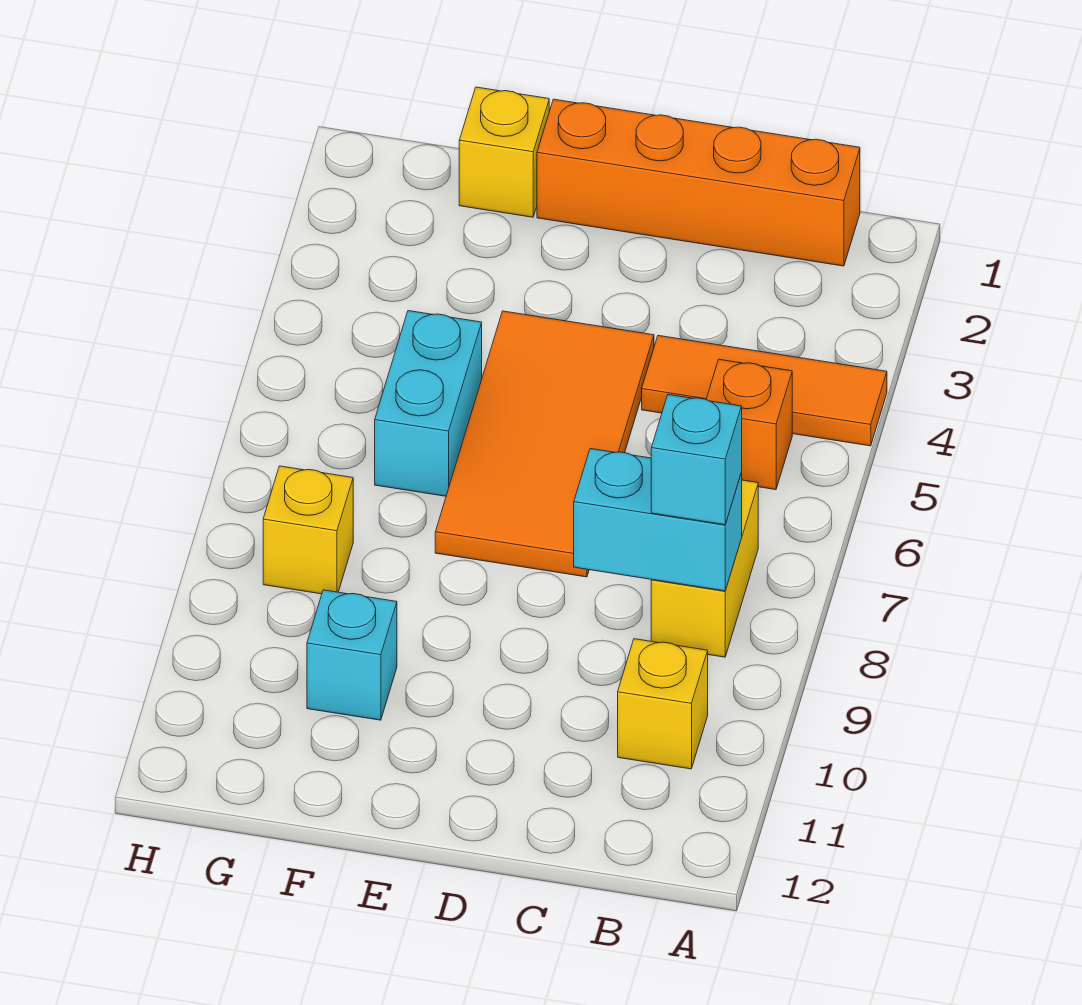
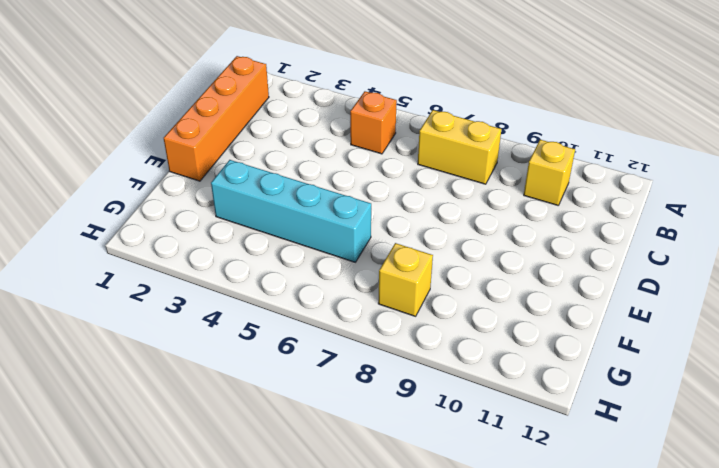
cyan brick F3:F6 level 1 -> cyan brick F5:F6 level 1
none -> orange tile A4:C4 level 1
none -> orange tile D4:E7 level 1
none -> yellow brick F1 level 1

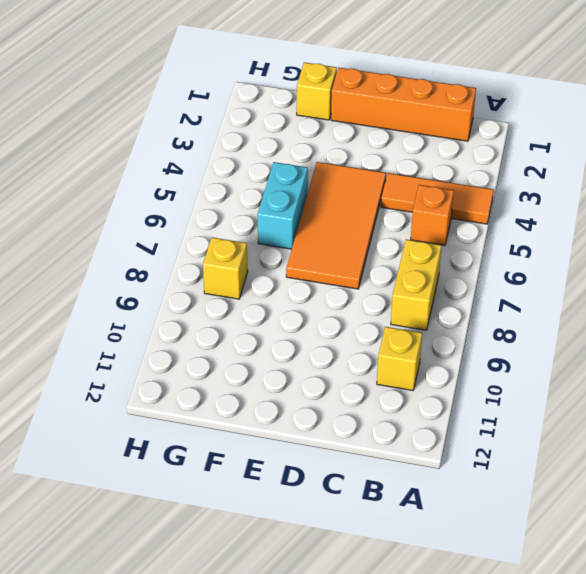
none -> cyan brick F10 level 1
none -> cyan brick B8:C8 level 2
none -> cyan brick B8 level 3

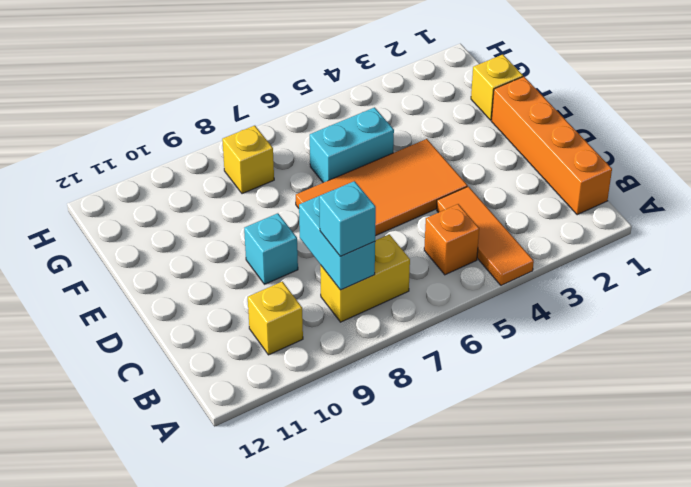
cyan brick D9 level 1 -> cyan brick F10 level 1

